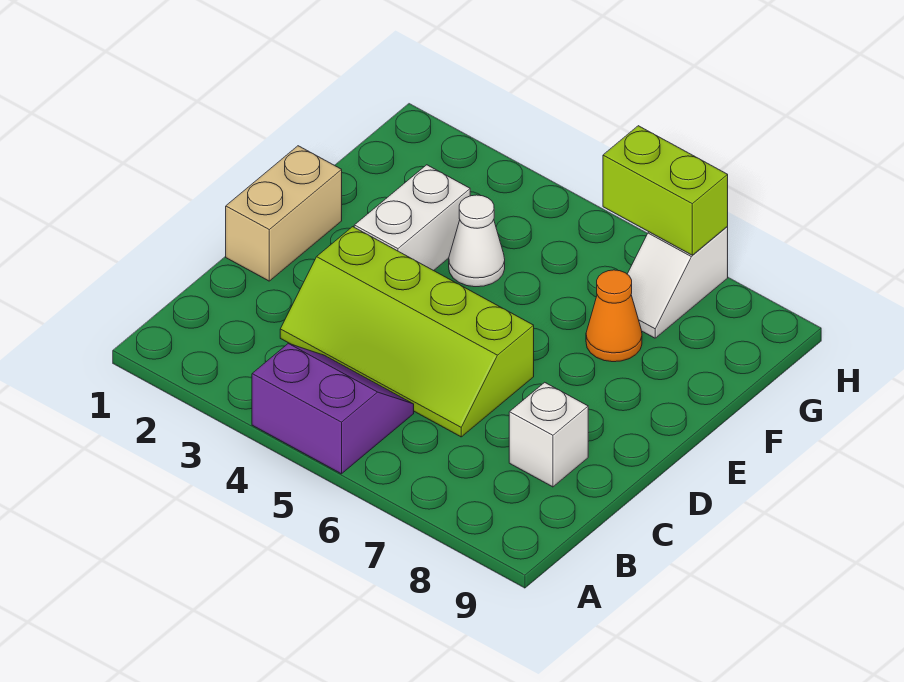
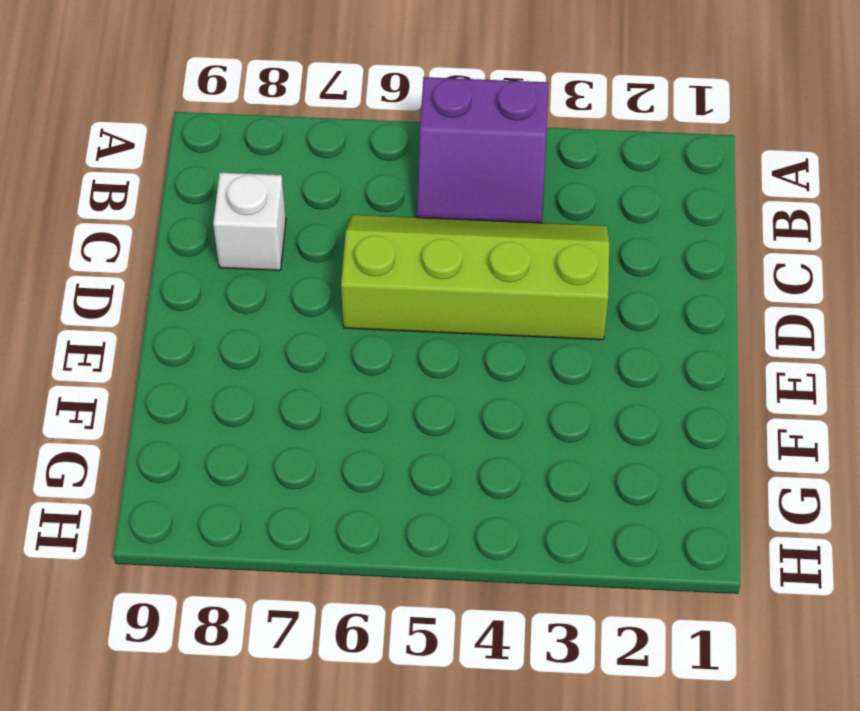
none -> tan brick D1:E1 level 1
none -> white brick E3:F3 level 1

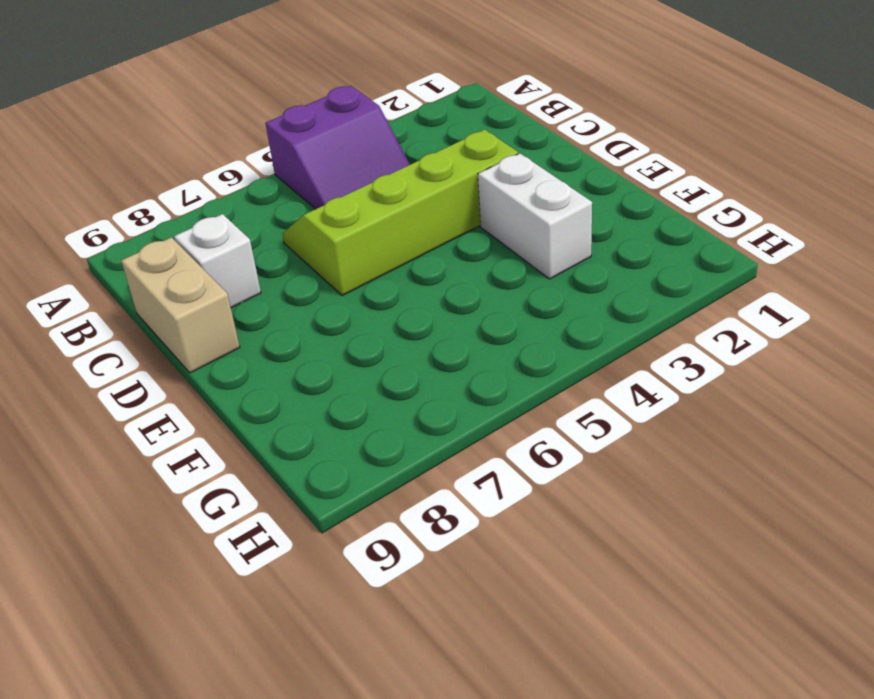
tan brick C9:D9 level 1 -> tan brick D1:E1 level 1
none -> white cone F4 level 1
none -> orange cone F7 level 1

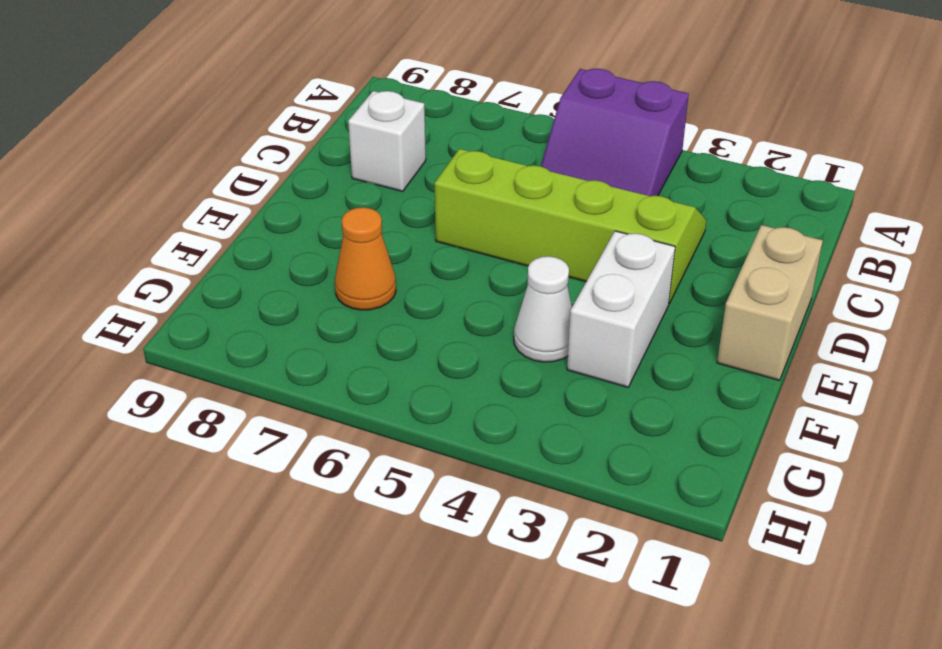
none -> white slope G7:H7 level 1 top H
none -> lime brick H6:H7 level 2

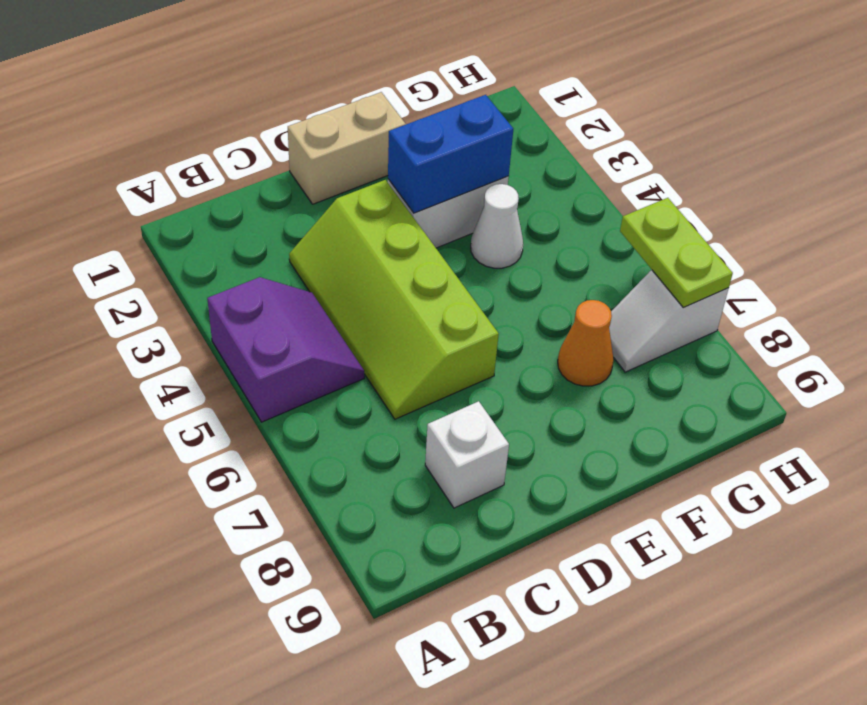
blue brick E3:F3 level 2 -> none
lime plate H6:H7 level 2 -> lime brick H6:H7 level 2

